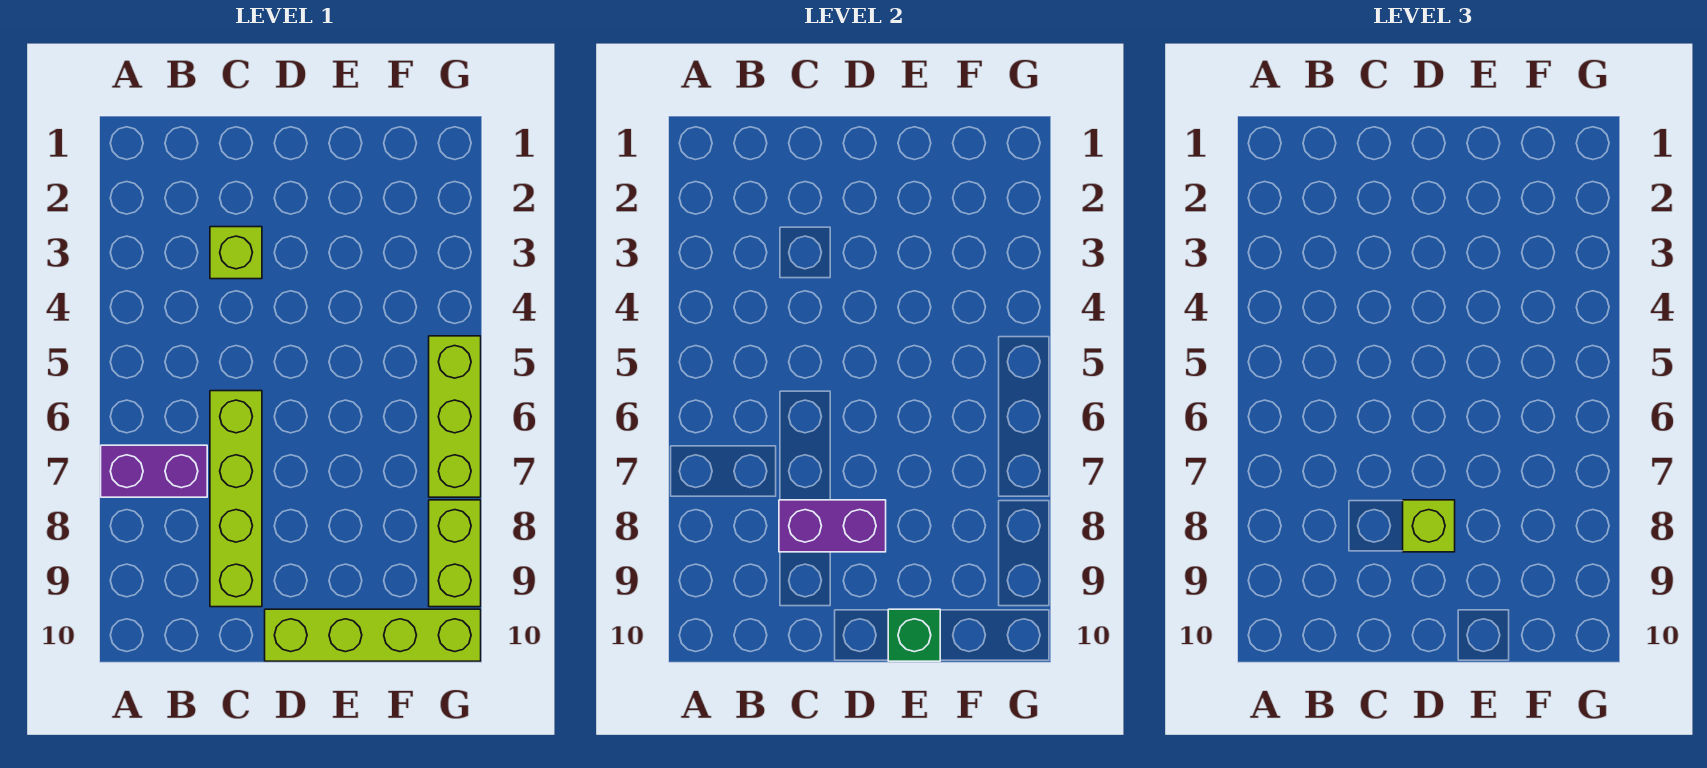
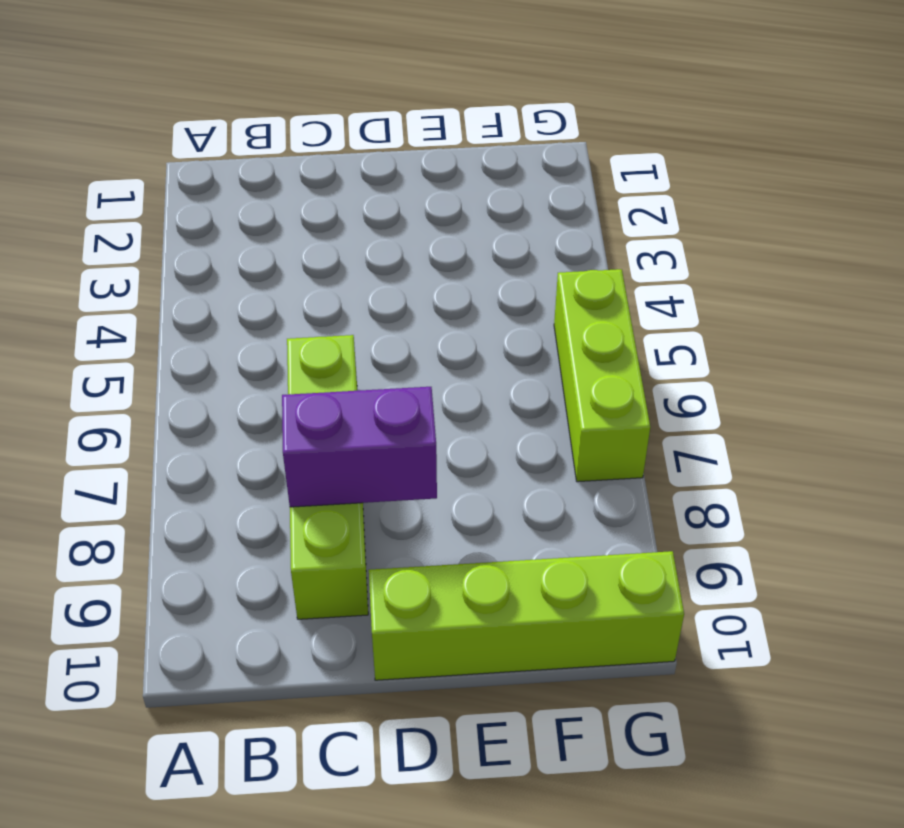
none -> purple brick A7:B7 level 1
none -> lime brick C3 level 1

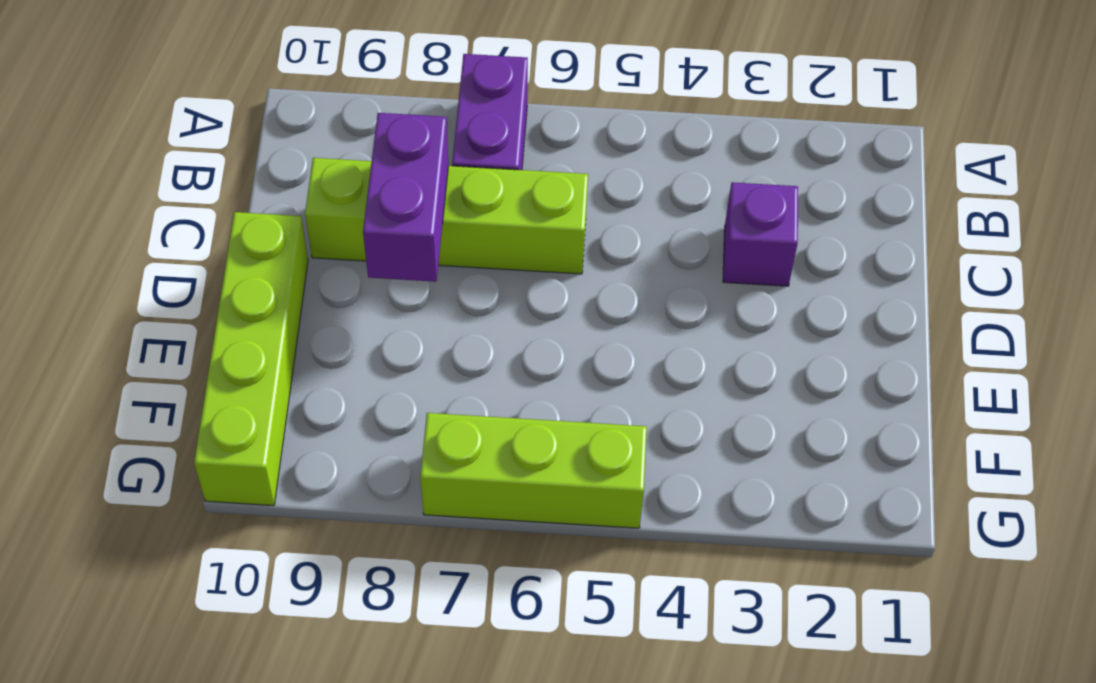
purple brick C3 level 1 -> lime brick C3 level 1
none -> lime brick G8:G9 level 1
none -> green brick E10 level 2

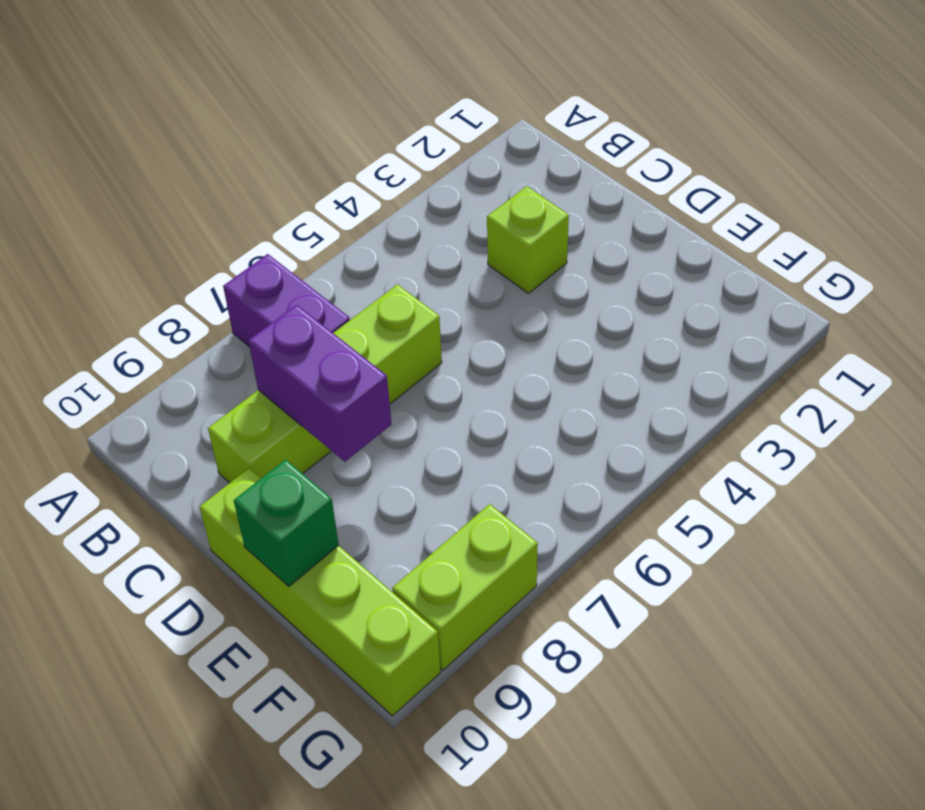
none -> lime brick G5:G7 level 1
none -> lime brick D8 level 3

